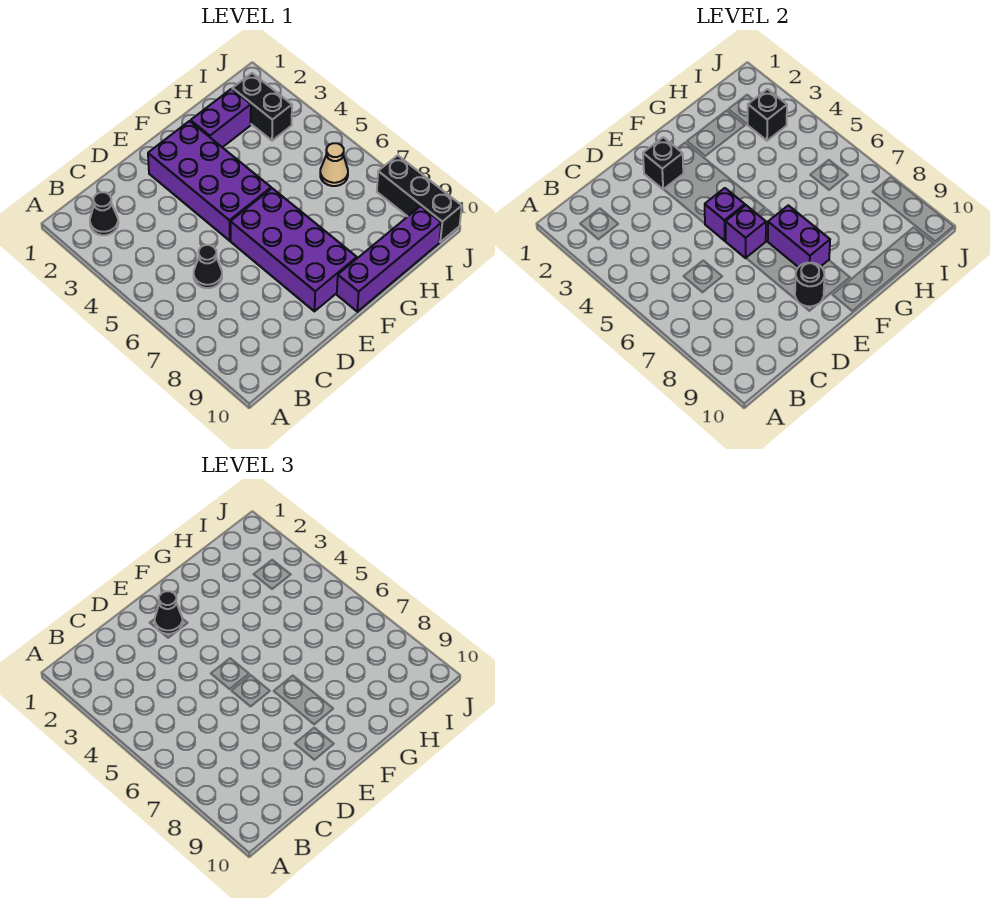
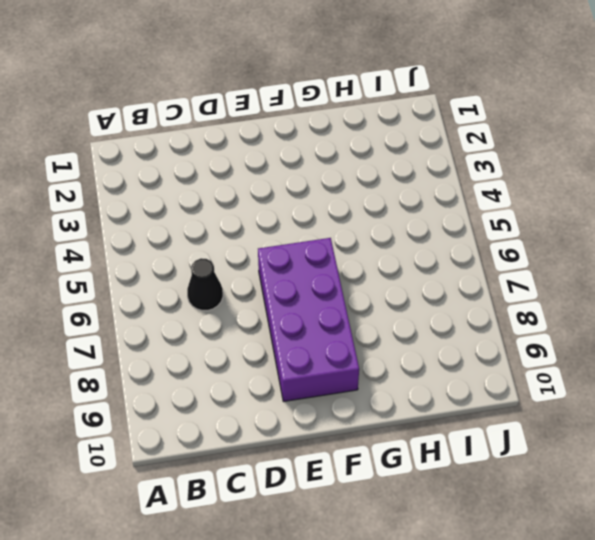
none -> black cone B2 level 1
none -> purple brick E2:F5 level 1
none -> purple brick F10:I10 level 1

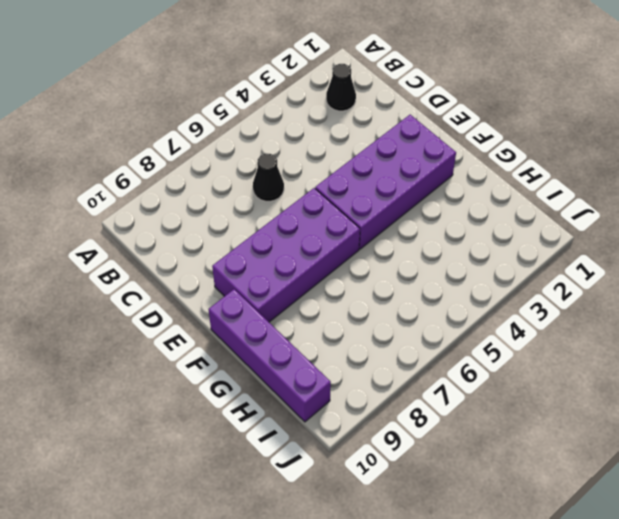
none -> purple brick G2:H2 level 1
none -> black brick I2:I3 level 1
none -> tan cone I6 level 1

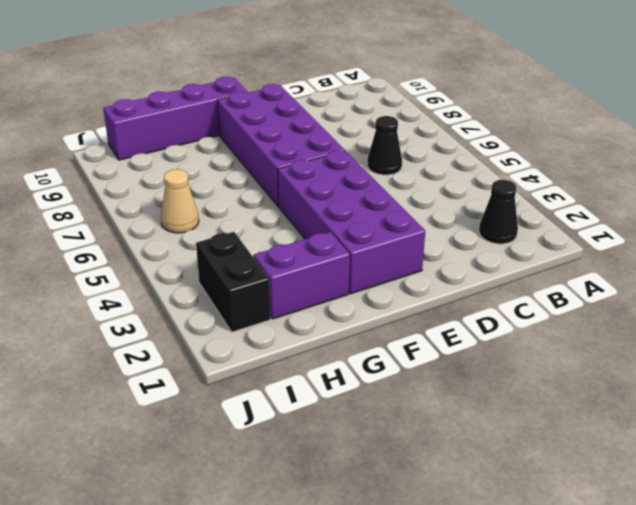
none -> black brick J8:J10 level 1
none -> black brick E2 level 2
none -> purple brick E5 level 2

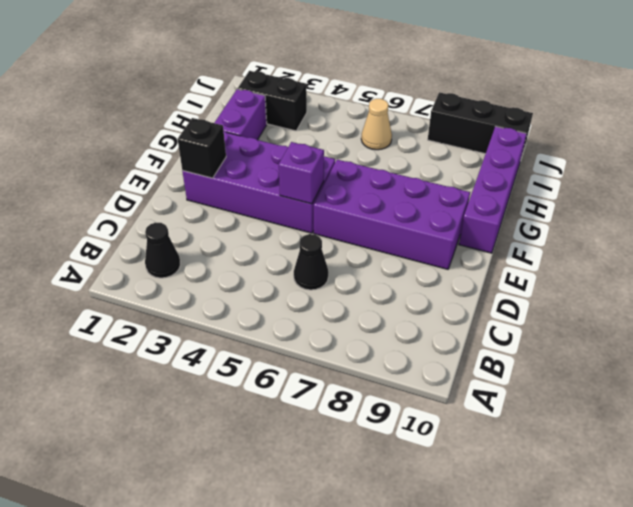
none -> purple brick E6 level 2
none -> black round brick E9 level 2
none -> purple brick F7:F8 level 2

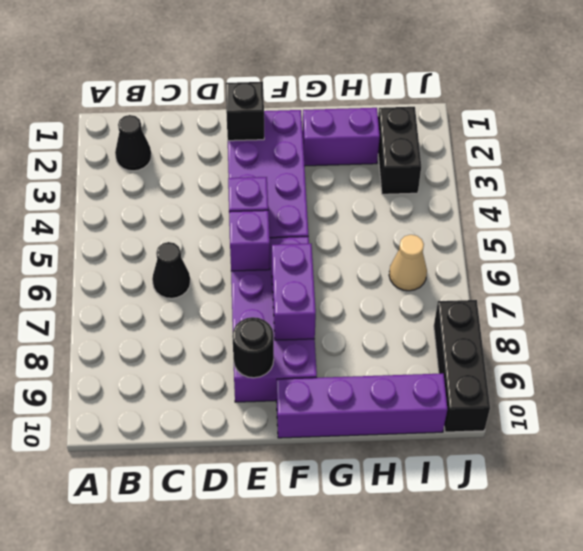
none -> black brick I3 level 2
none -> black cone E2 level 3

